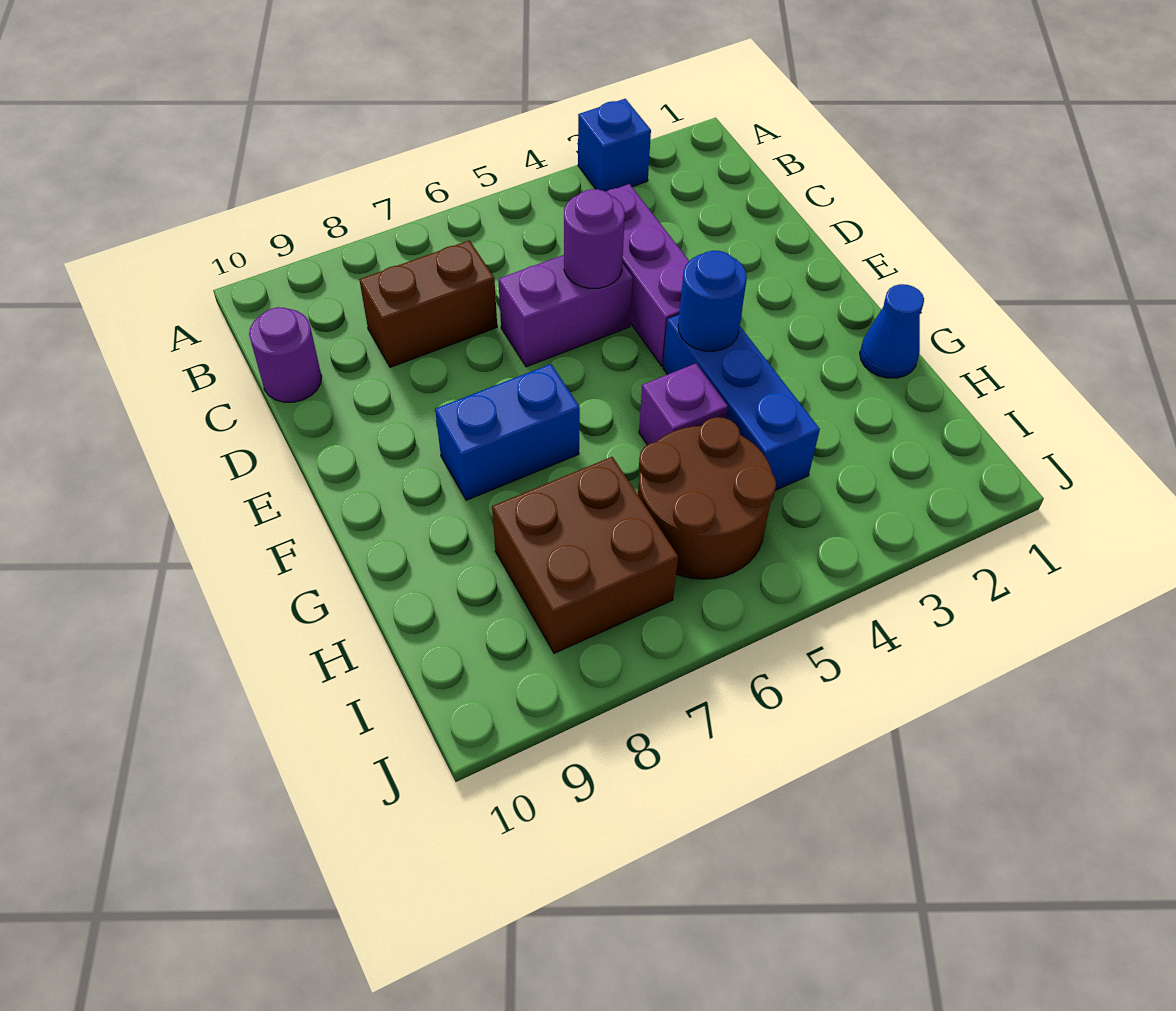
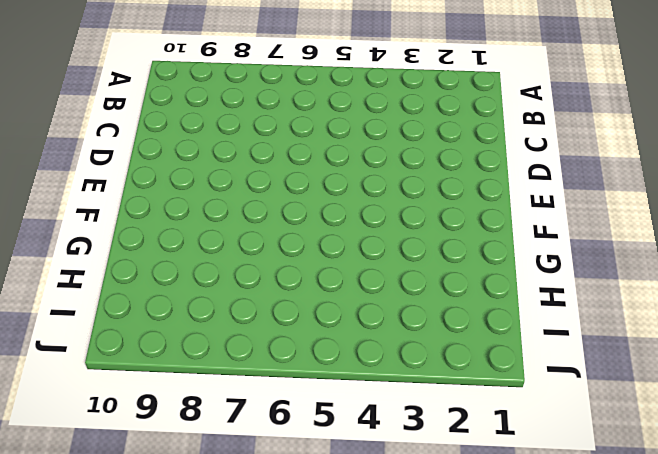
none -> blue brick A3 level 1
none -> purple brick C4:E4 level 1
none -> brown brick C7:C8 level 1

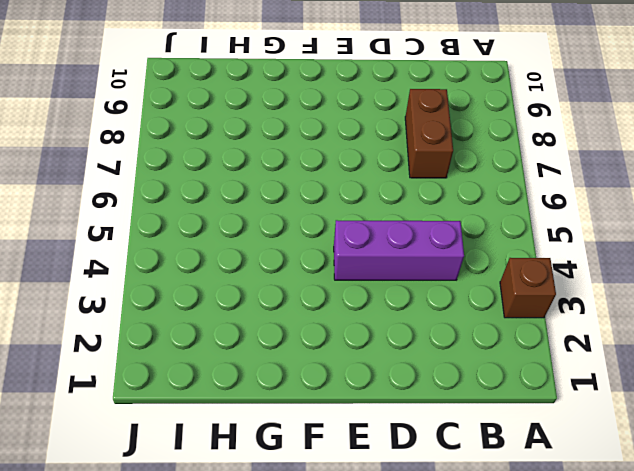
brown brick A3 level 1 -> blue brick A3 level 1
none -> purple round brick C10 level 1
none -> purple brick D5:D6 level 1
none -> blue brick F4:H4 level 1

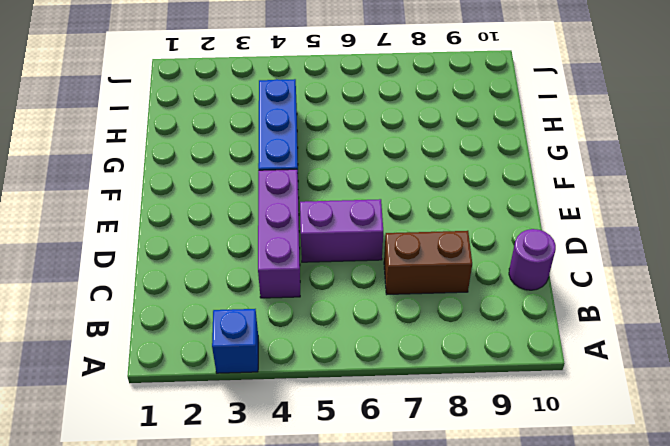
none -> blue brick F7:F8 level 1
none -> blue cone G1 level 1
none -> purple brick G5 level 1

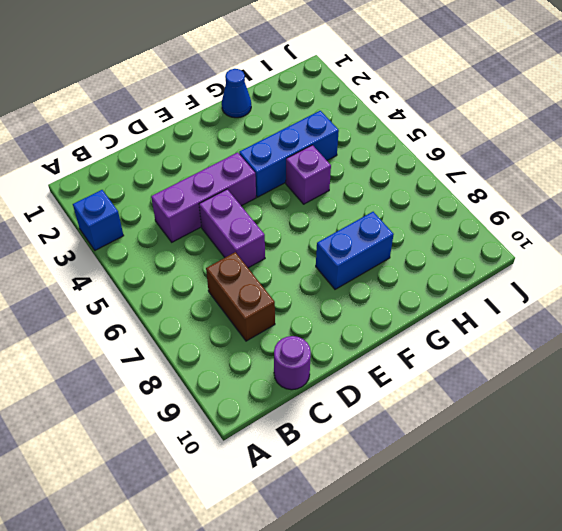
blue brick F8:G8 level 1 -> blue brick F7:F8 level 1
none -> brown round brick H5:I6 level 1
none -> brown brick H7:I8 level 1
none -> purple round brick D5 level 2

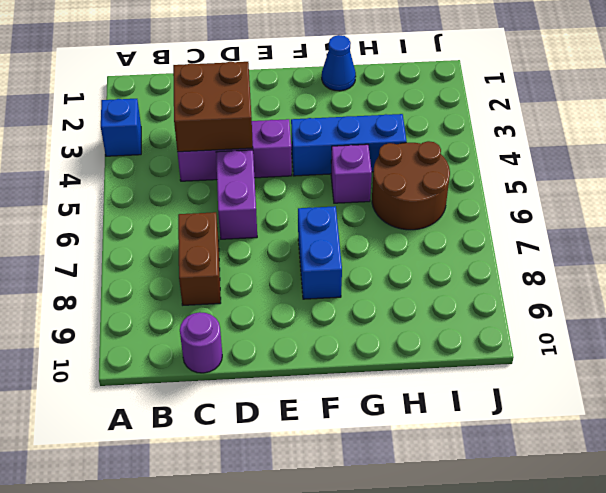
brown brick C3:D4 level 2 -> brown brick H7:I8 level 1
none -> purple round brick D5 level 2
none -> blue round brick F4 level 2

